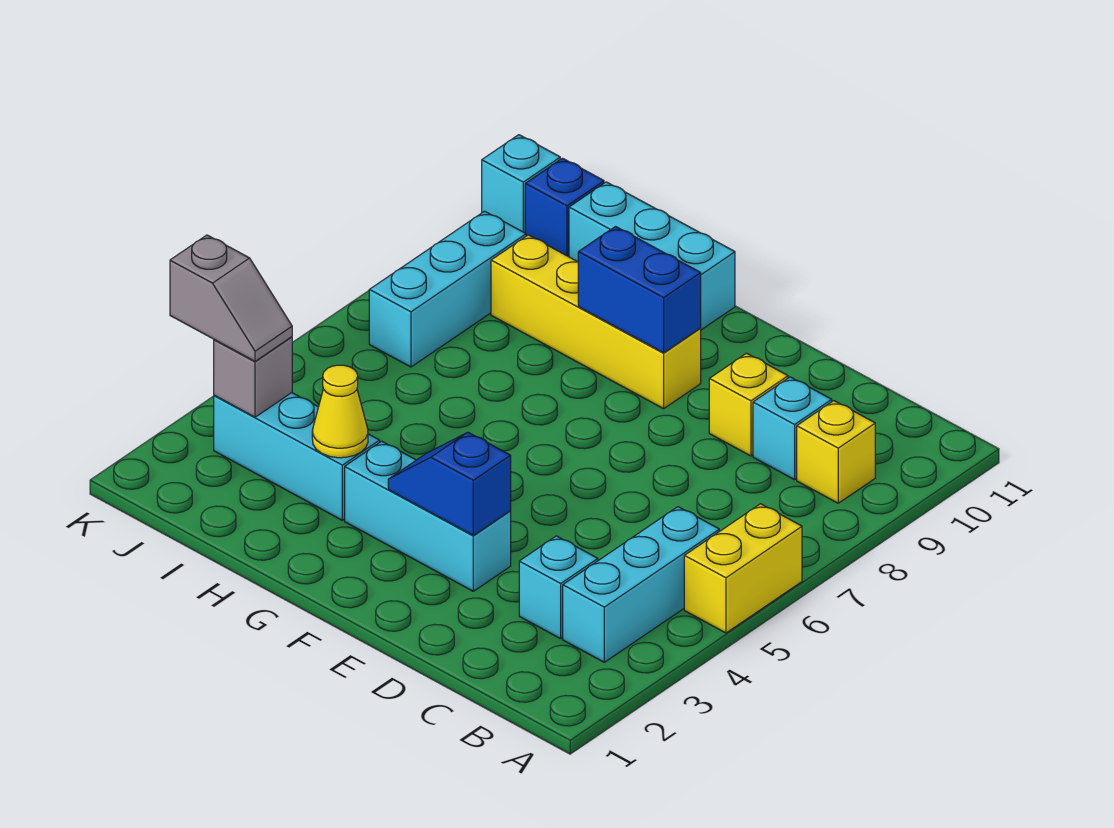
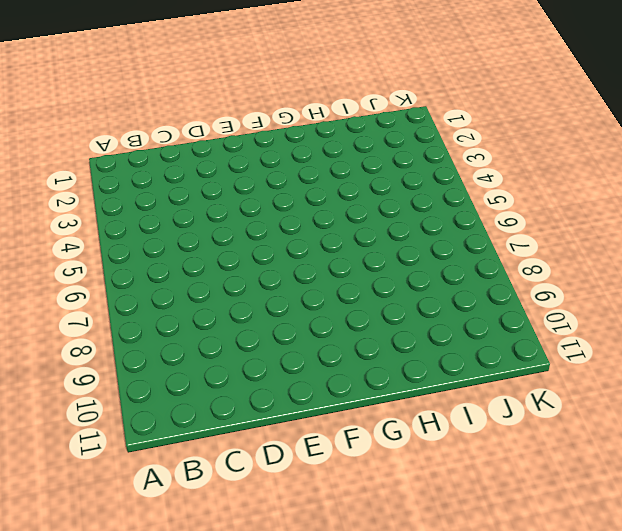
none -> yellow brick A5:A6 level 1
none -> cyan brick B3:B5 level 1
none -> yellow brick B9 level 1

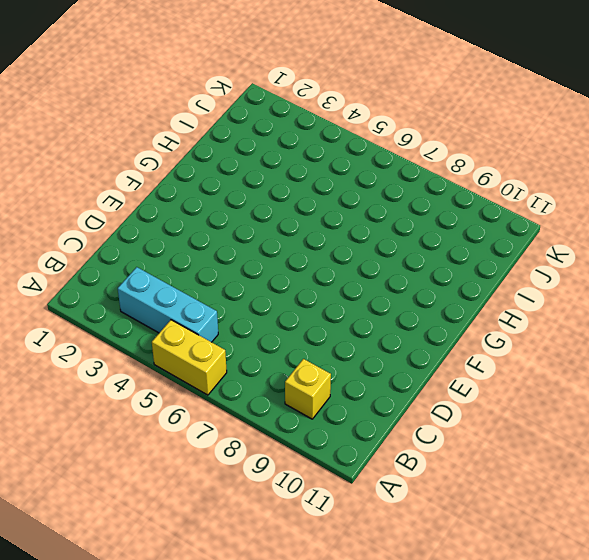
none -> cyan brick C3 level 1
none -> cyan brick C9 level 1
none -> yellow brick D9 level 1

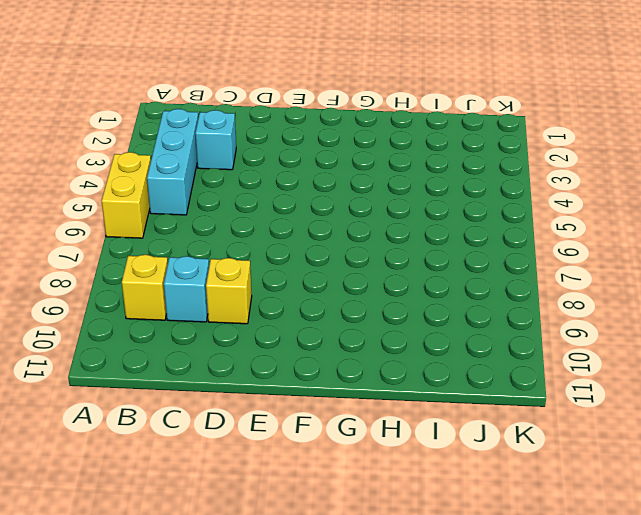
none -> cyan brick E3:G3 level 1
none -> yellow brick F9:I9 level 1
none -> cyan brick G11:I11 level 1

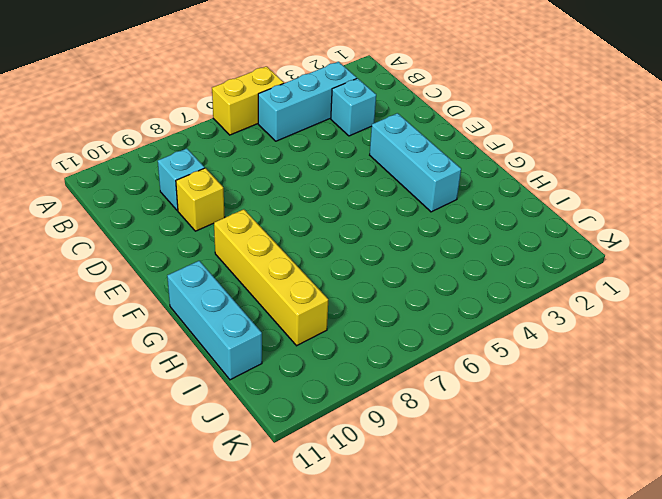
none -> yellow brick B9 level 1
none -> cyan brick H3:J3 level 1
none -> cyan brick J7:J9 level 1

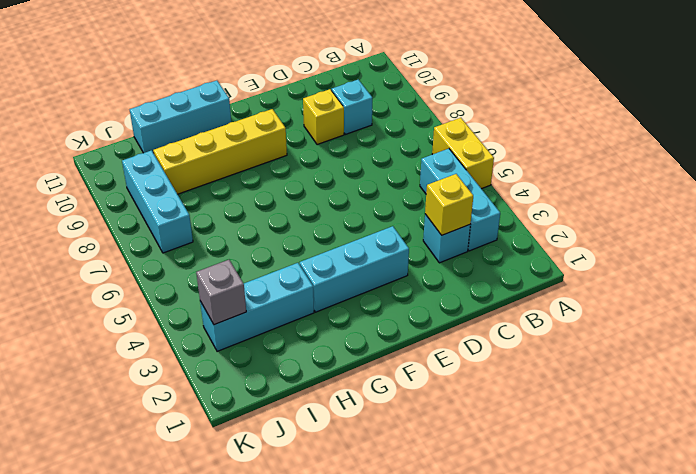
yellow brick C3 level 2 -> yellow brick B9 level 1
none -> blue brick J11 level 1
none -> cyan brick K11 level 1
none -> blue slope E3:F3 level 2 top E

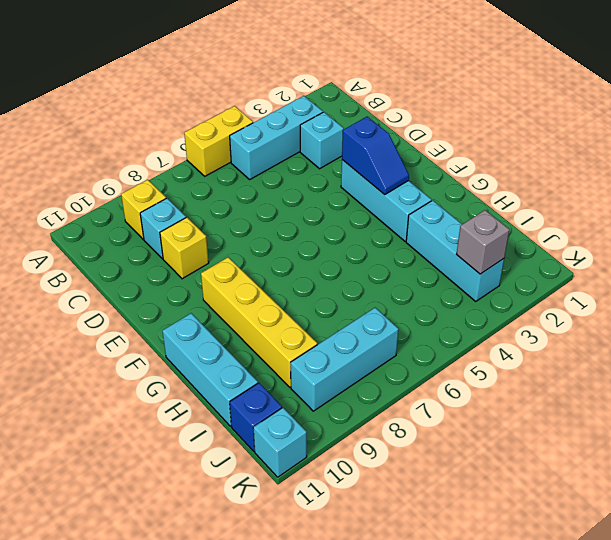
none -> blue brick F9:G9 level 2
none -> yellow cone H3 level 2
none -> grey slope J3:K3 level 3 top K

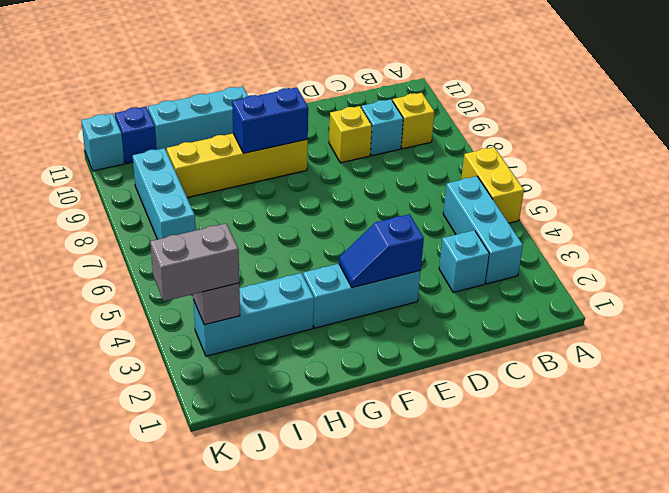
grey brick J3:K3 level 3 -> grey slope J3:K3 level 3 top K
none -> yellow cone H3 level 2

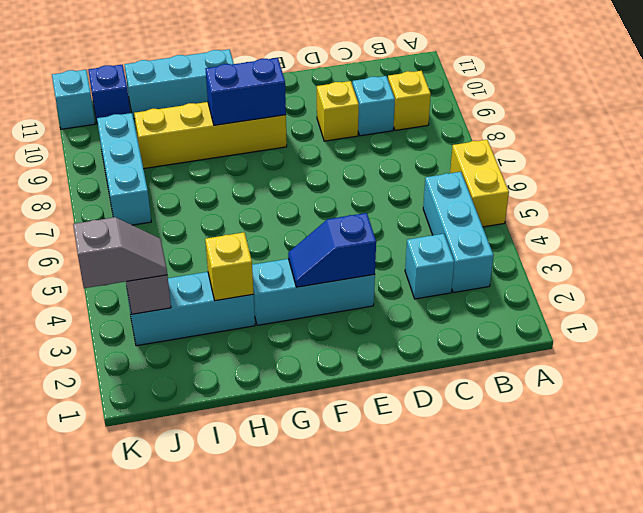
yellow brick H3 level 2 -> yellow cone H3 level 2

